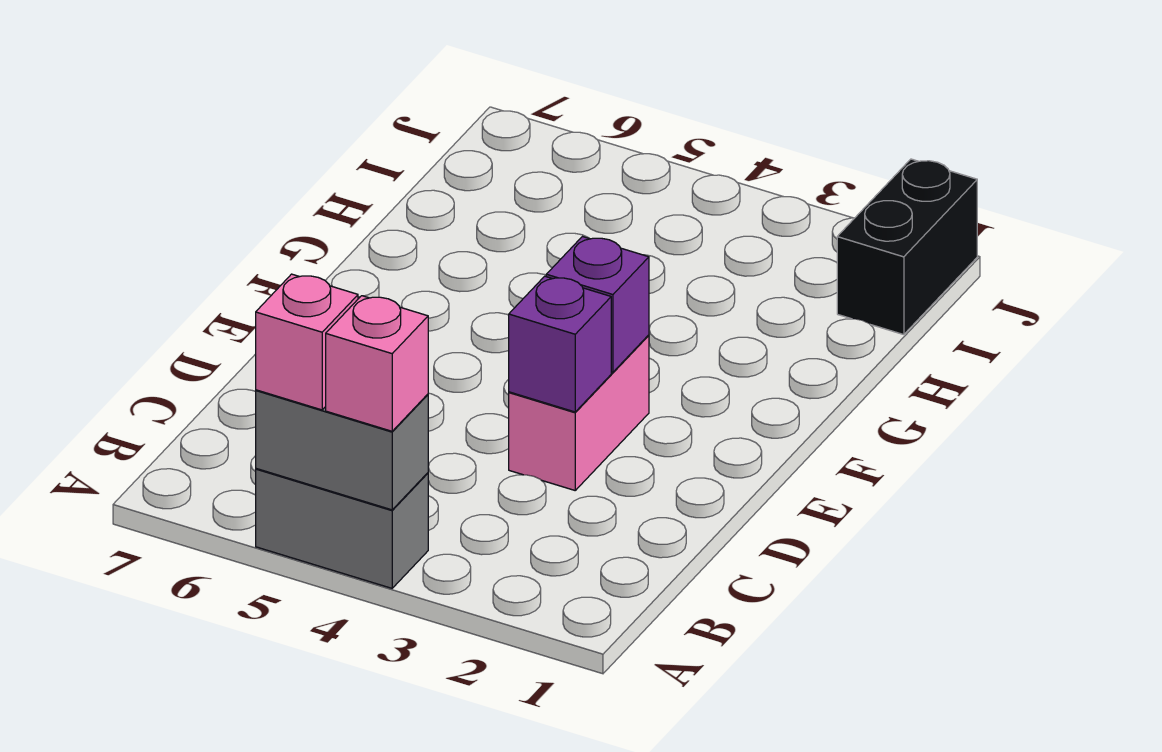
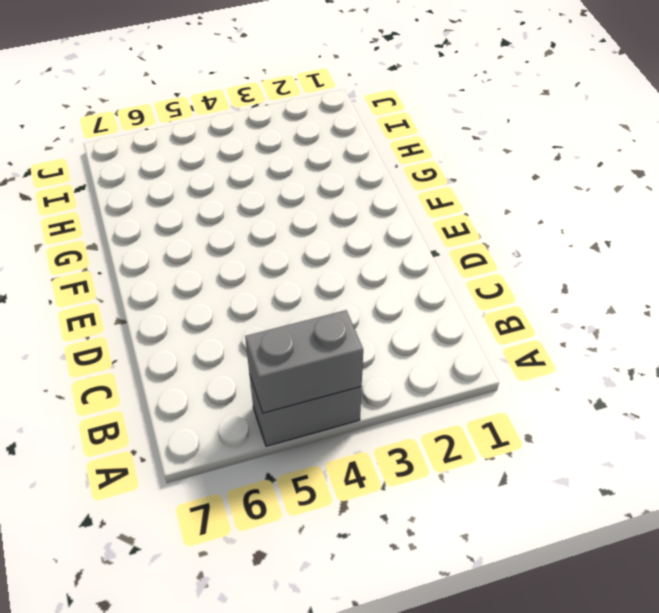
none -> pink brick D3:E3 level 1
none -> black brick I1:J1 level 1

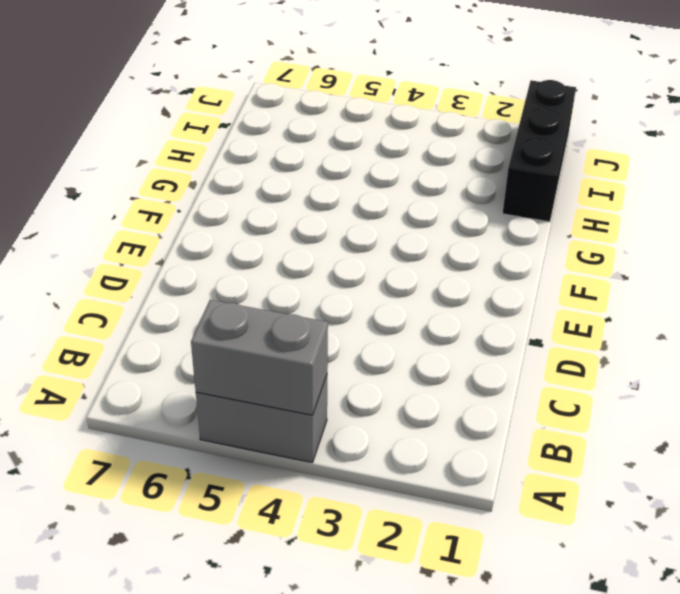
black brick H1:J1 level 1 -> black brick I1:J1 level 1
none -> pink brick D3:E3 level 1
none -> purple brick D3 level 2

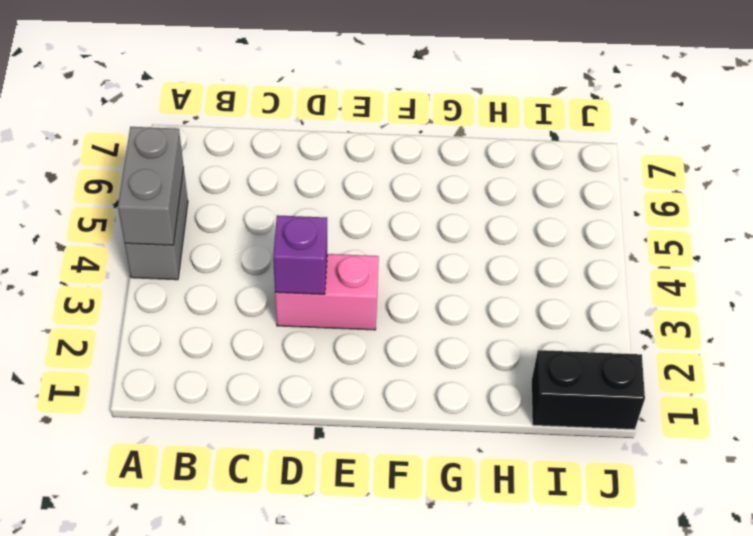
none -> purple brick E3 level 2
none -> pink brick A4 level 3

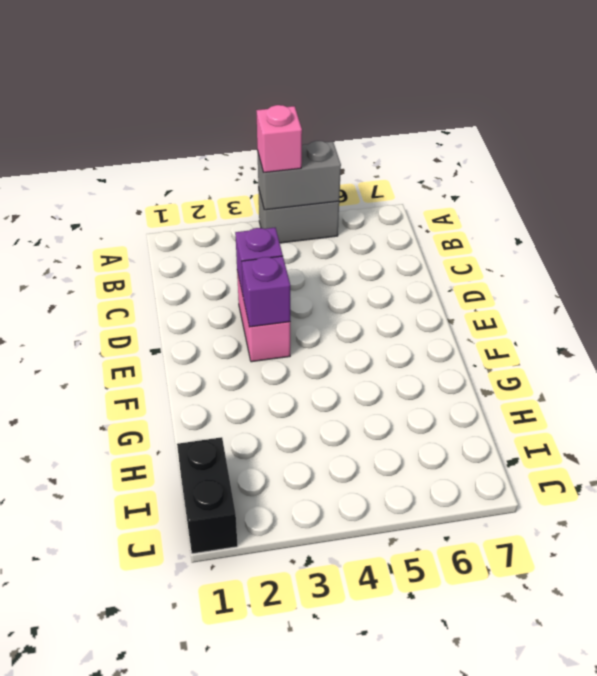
none -> pink brick A5 level 3

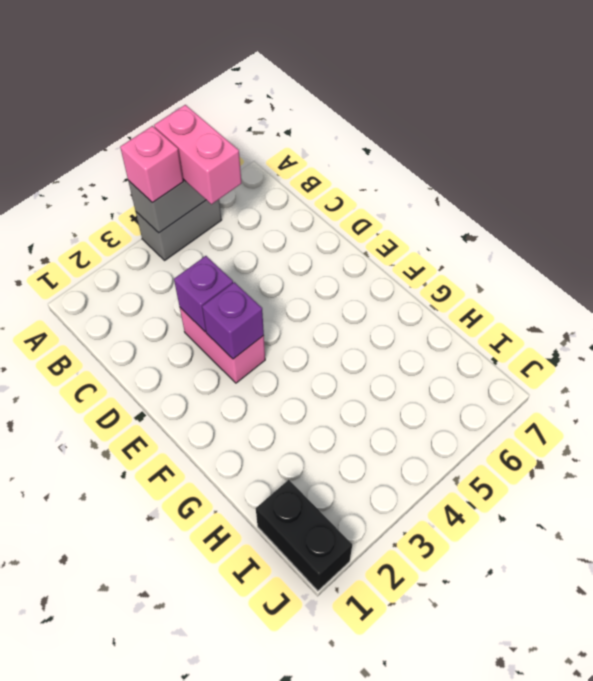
pink brick A5:B5 level 3 -> pink brick A5 level 3

